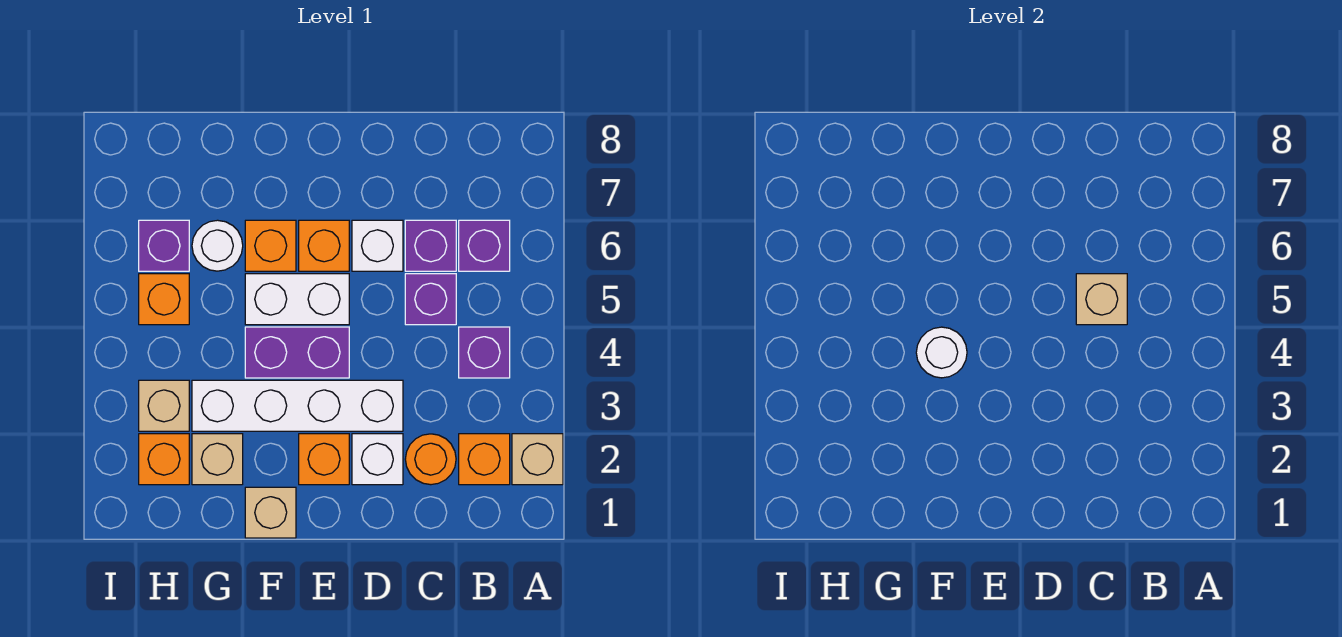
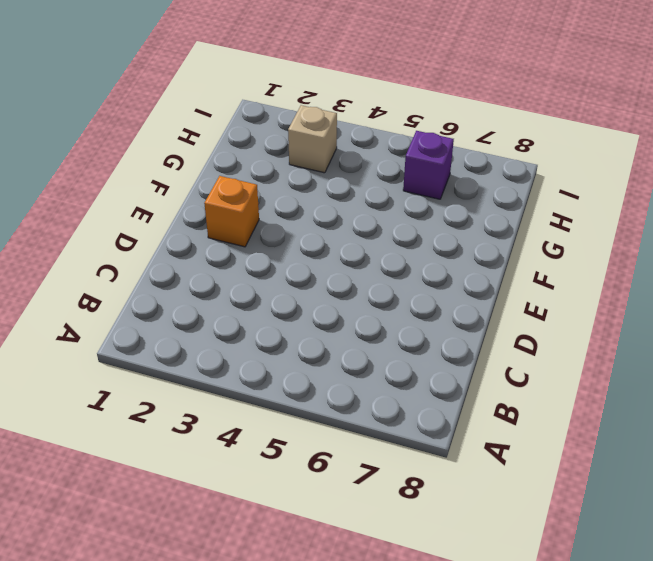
none -> tan brick A2 level 1
none -> orange brick B2 level 1
none -> purple brick B4 level 1

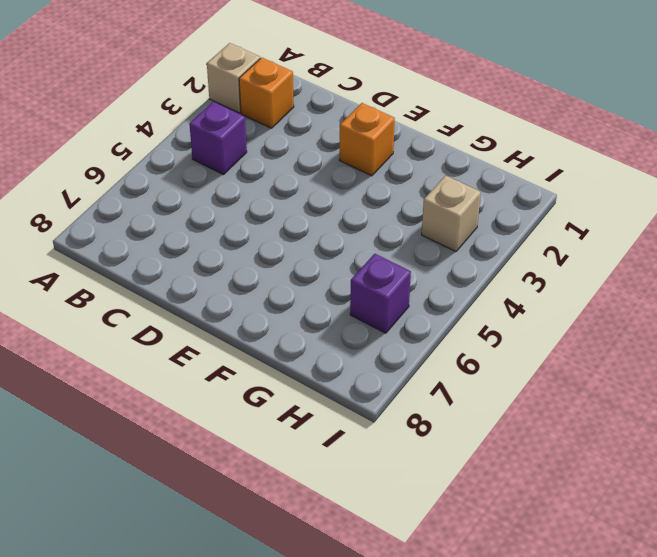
none -> purple brick B6 level 1
none -> orange round brick C2 level 1
none -> purple brick C5 level 1

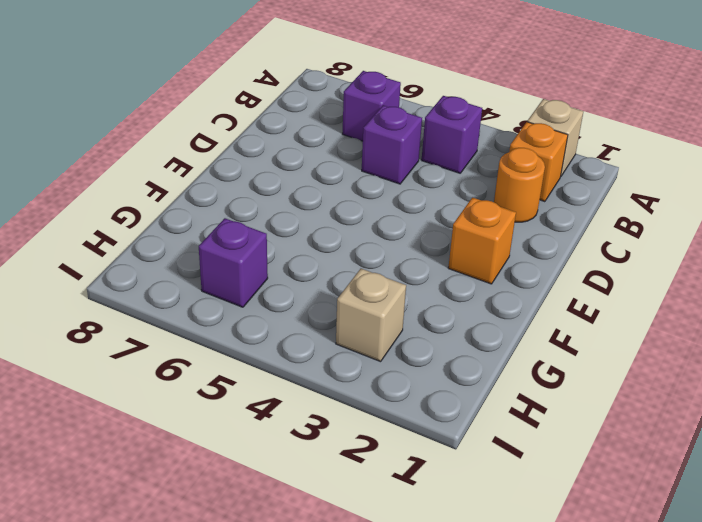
none -> purple brick C6 level 1
none -> white brick D2 level 1
none -> white brick D3:G3 level 1

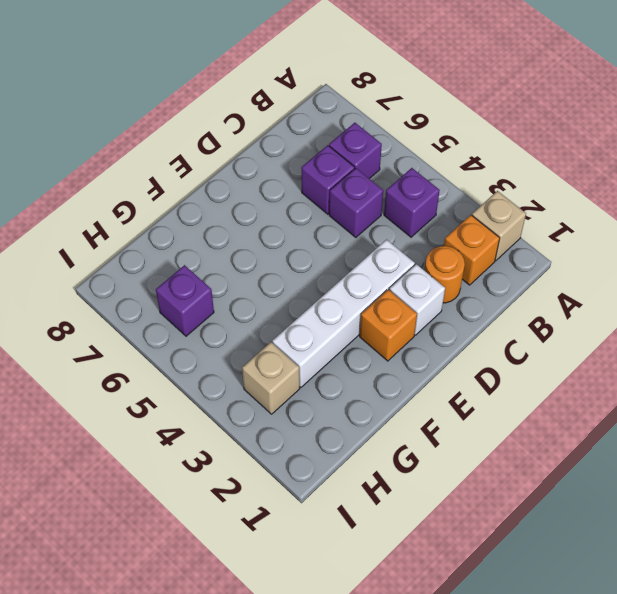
none -> white brick D6 level 1
none -> purple brick E4:F4 level 1
none -> white brick E5:F5 level 1

